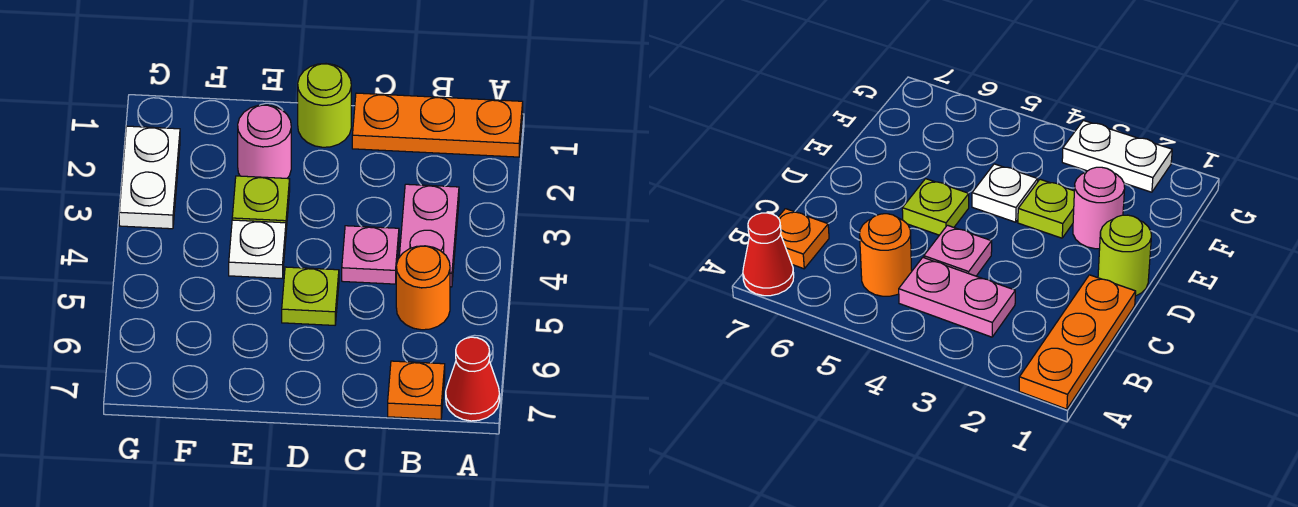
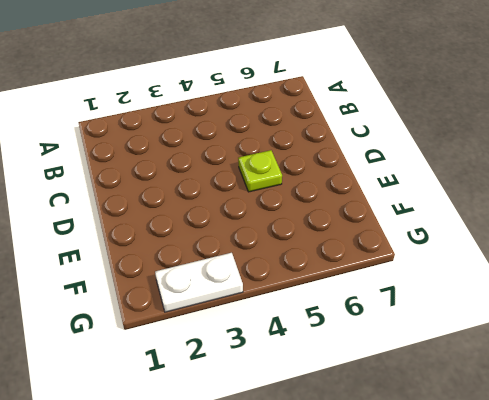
none -> orange plate A1:C1 level 1
none -> red cone A7 level 1
none -> pink plate B3:B4 level 1

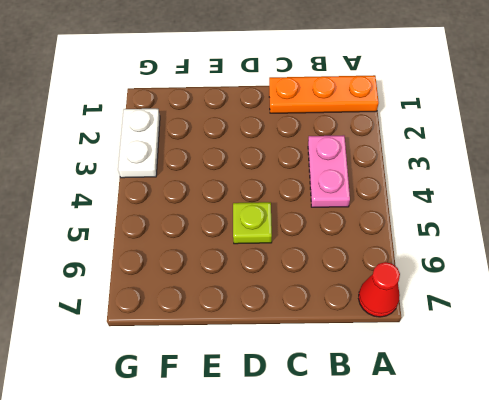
none -> orange round brick B5 level 1
none -> orange plate B7 level 1
none -> pink plate C4 level 1

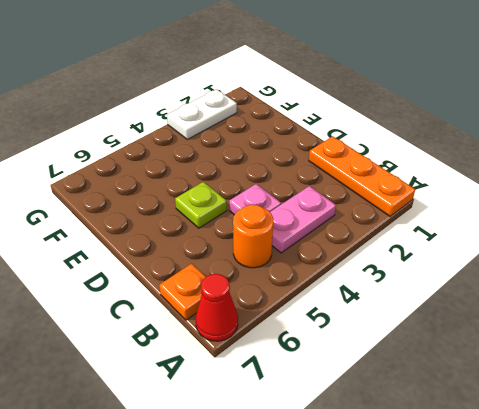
none -> lime round brick D1 level 1
none -> pink round brick E2 level 1
none -> lime plate E3 level 1

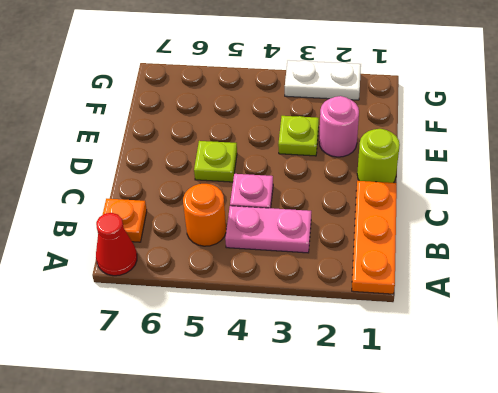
none -> white plate E4 level 1

